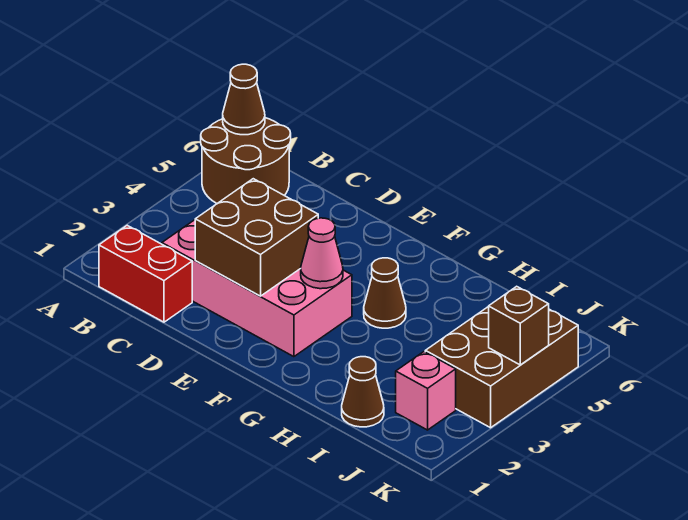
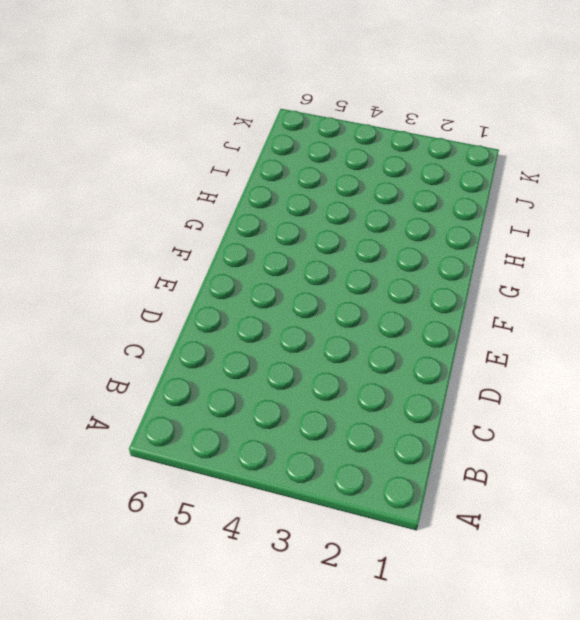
none -> brown round brick A5:B6 level 1
none -> red brick B1:C1 level 1

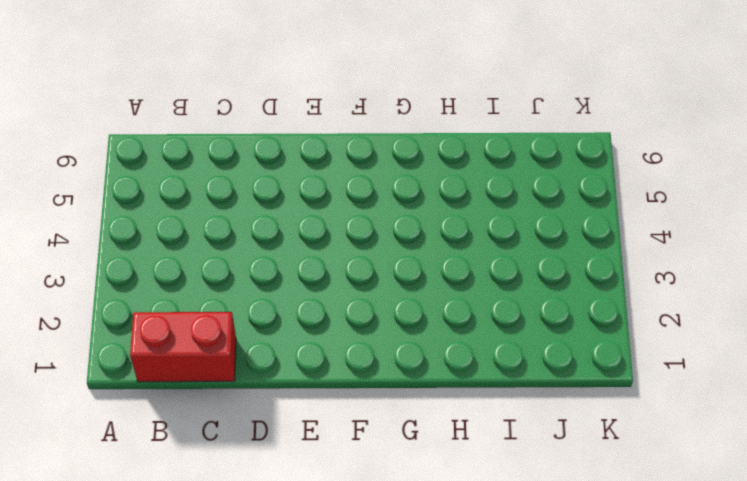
none -> brown round brick A5:B6 level 1
none -> pink brick C2:F3 level 1

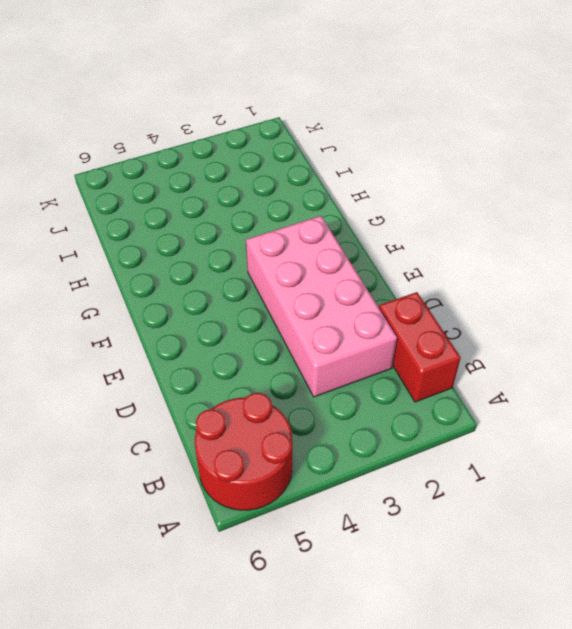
red round brick A5:B6 level 1 -> brown round brick A5:B6 level 1
none -> brown cone G4 level 1
none -> brown cone I1 level 1

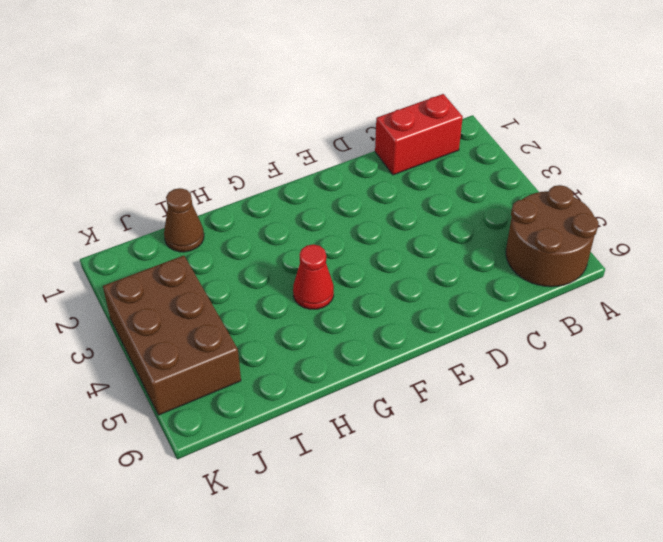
red cone G4 level 1 -> brown cone G4 level 1
none -> pink brick C2:F3 level 1
none -> pink brick J2 level 1

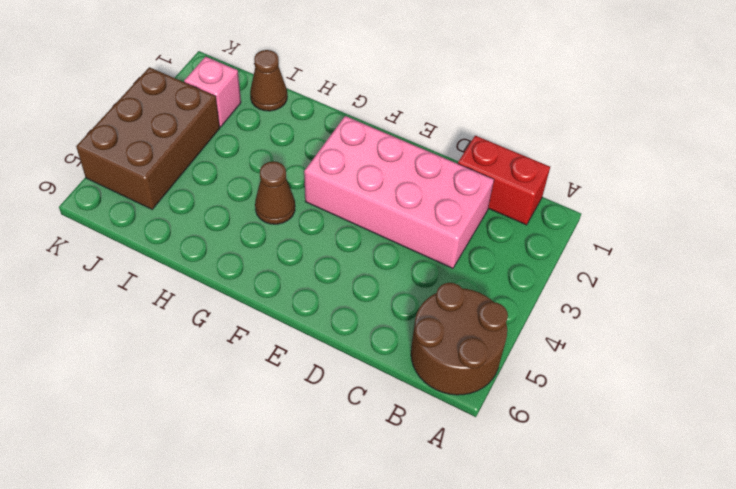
none -> brown cone A6 level 2
none -> brown brick D2:E3 level 2

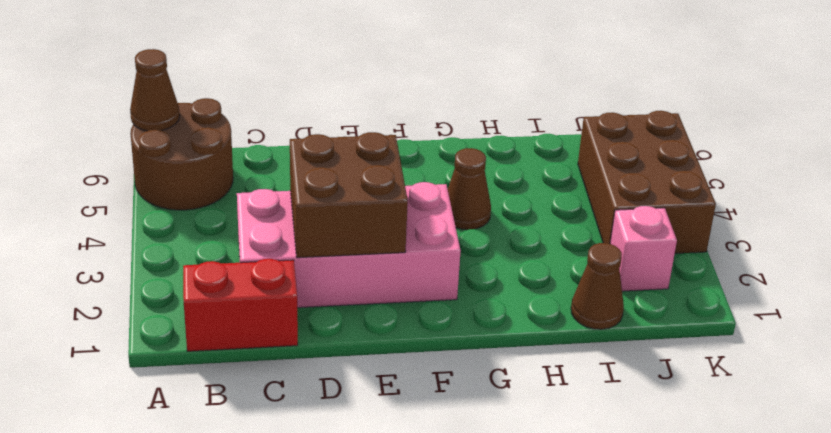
none -> pink cone F3 level 2
none -> brown brick K4 level 2

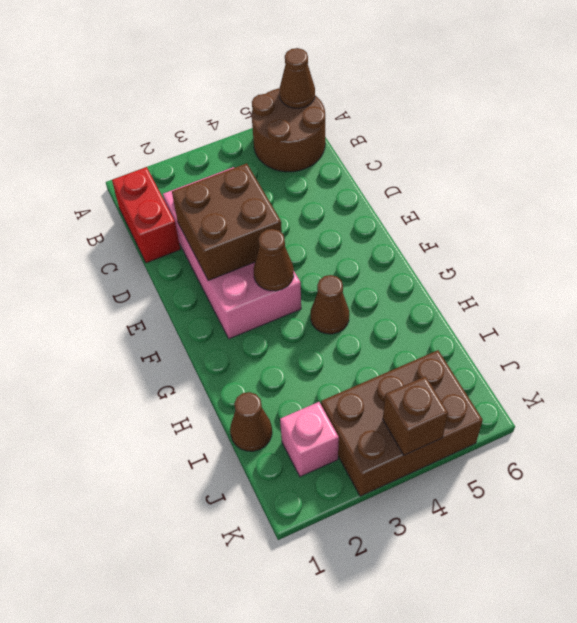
brown cone F3 level 2 -> pink cone F3 level 2

